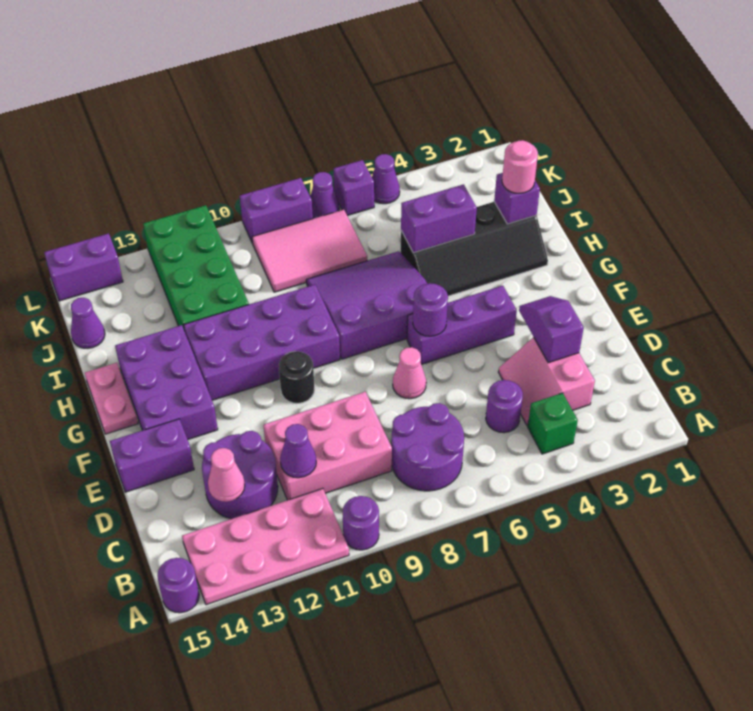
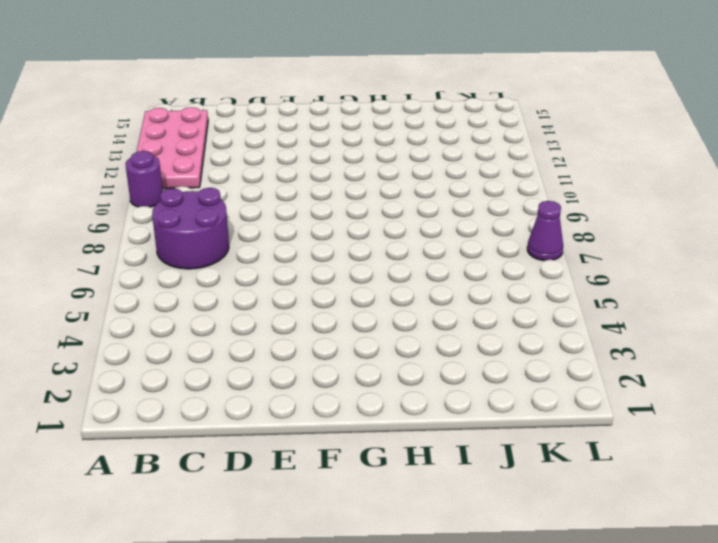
none -> purple round brick A15 level 1
none -> green brick B4 level 1
none -> pink slope C3:D4 level 1 top 3
none -> purple round brick C5 level 1

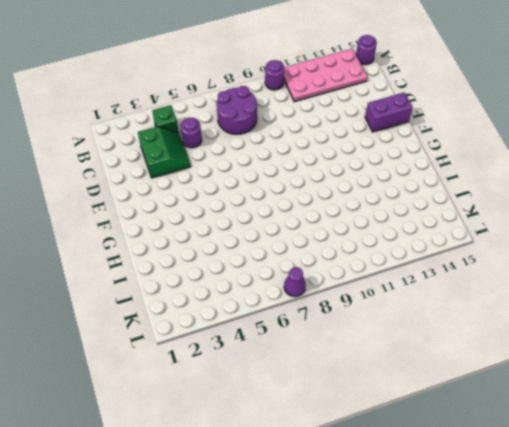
green slope C3:D4 level 1 top 3 -> pink slope C3:D4 level 1 top 3
none -> pink brick C9:D11 level 1
none -> purple round brick C12:D13 level 1
none -> pink cone E7 level 1
none -> purple brick F4:F6 level 1

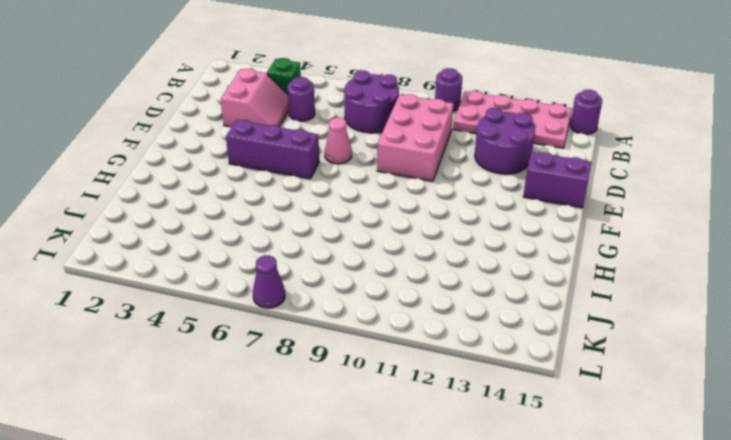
pink brick C9:E10 level 1 -> pink brick C9:D11 level 1
none -> black round brick F10 level 1
none -> purple brick F13:H14 level 1
none -> purple slope G6:I8 level 1 top G
none -> purple brick G9:H12 level 1

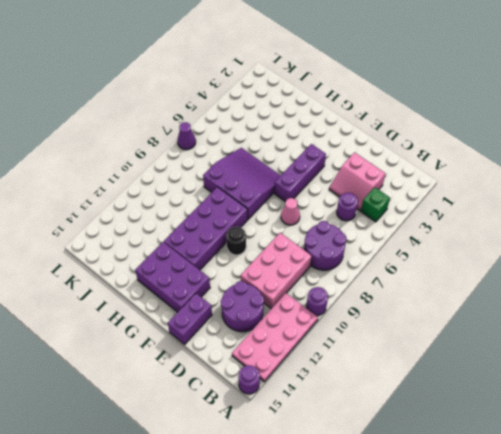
purple slope G6:I8 level 1 top 8 -> purple slope G6:I8 level 1 top G
none -> pink plate G15:H15 level 1
none -> black slope H2:I5 level 1 top I
none -> green brick I11:L12 level 1
none -> pink tile J7:K9 level 1

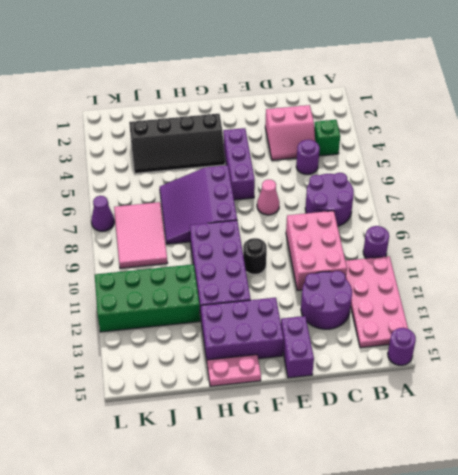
black slope G3:J4 level 1 top 3 -> black slope H2:I5 level 1 top I
none -> purple cone J15 level 1
none -> purple cone L5 level 1
none -> purple brick L6 level 1
none -> purple brick L8:L9 level 1

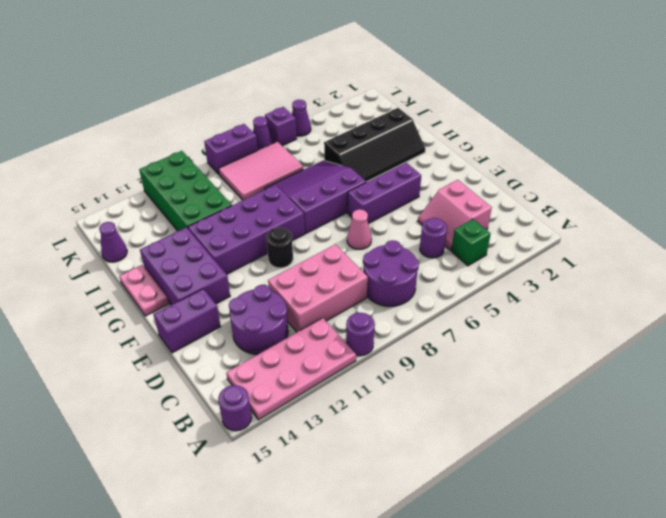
none -> purple brick L14:L15 level 1
none -> purple cone C11 level 2
none -> pink cone C13 level 2
none -> purple slope D3:E3 level 2 top D

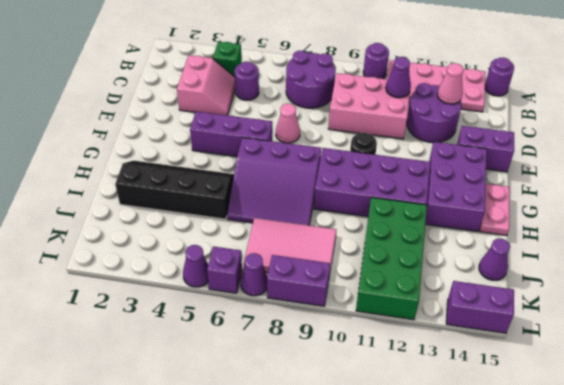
none -> purple slope D3:E3 level 2 top D
none -> purple round brick F6 level 2
none -> purple brick I2 level 2
none -> purple brick I4:I5 level 2

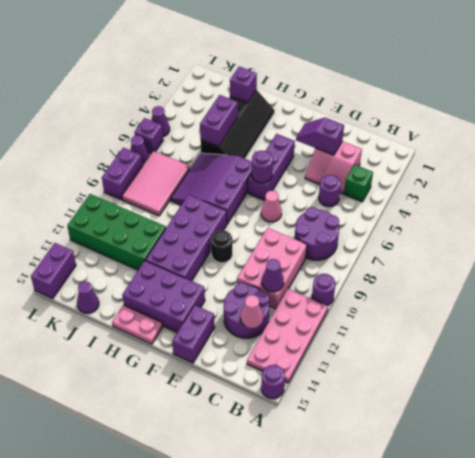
none -> pink round brick I2 level 3

